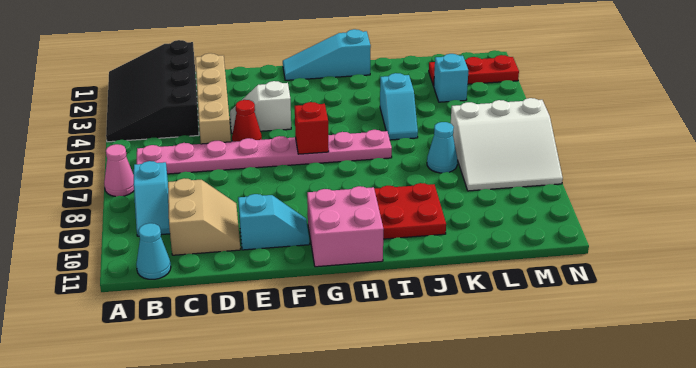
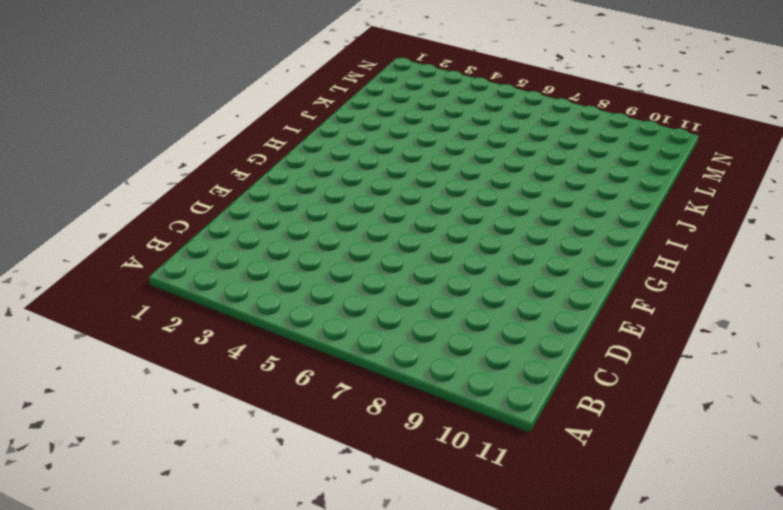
none -> black slope A1:C4 level 1 top C
none -> pink cone A7 level 1
none -> pink plate B6:I6 level 1

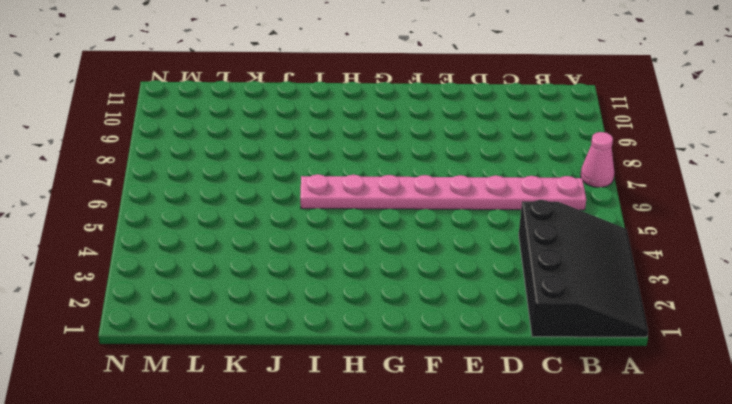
none -> cyan slope B8:B9 level 1 top 8
none -> cyan cone B11 level 1
none -> tan slope C9:D10 level 1 top C

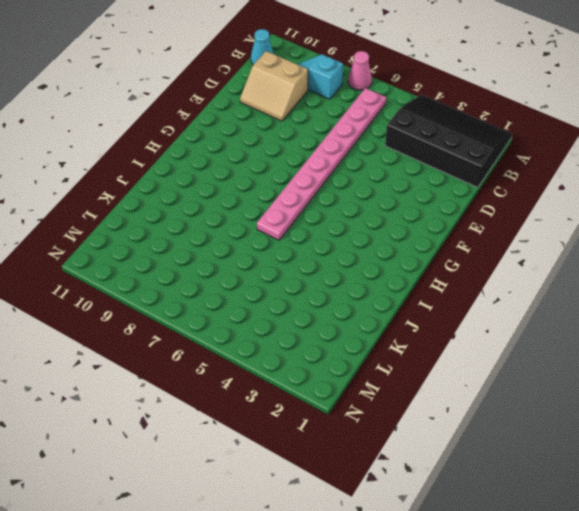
none -> tan brick D2:D5 level 1
none -> white slope E4:F4 level 1 top F
none -> red cone E5 level 1

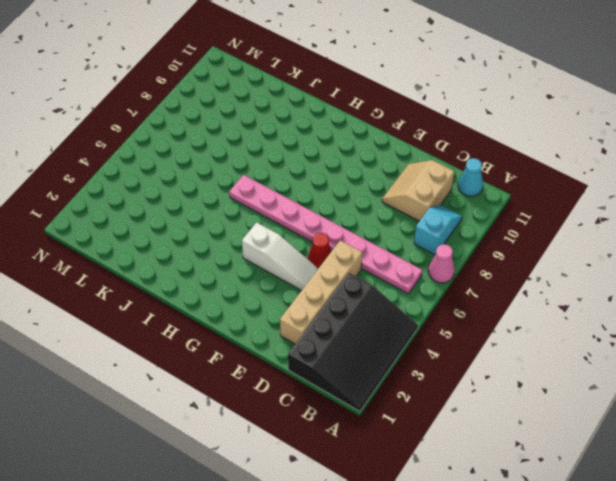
white slope E4:G4 level 1 top G -> white slope E4:F4 level 1 top F
none -> cyan slope E10:F10 level 1 top E
none -> cyan slope G1:I1 level 1 top I
none -> pink brick G10:H11 level 1

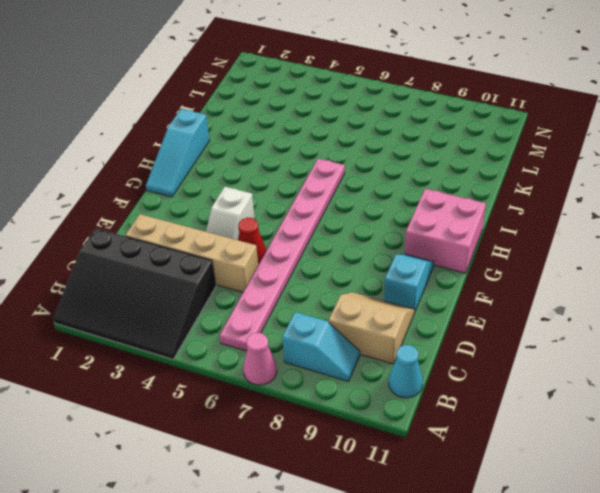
none -> red plate I9:J10 level 1
none -> cyan slope J4:J5 level 1 top 4
none -> cyan cone K7 level 1

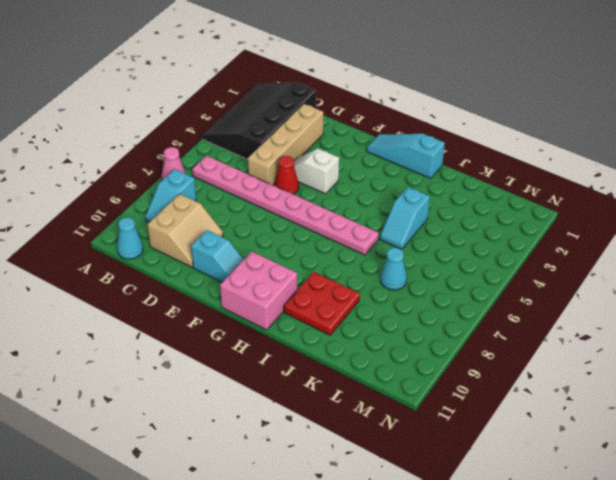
none -> red plate L2:N2 level 1
none -> cyan brick L3 level 1
none -> white slope L6:N8 level 1 top 6

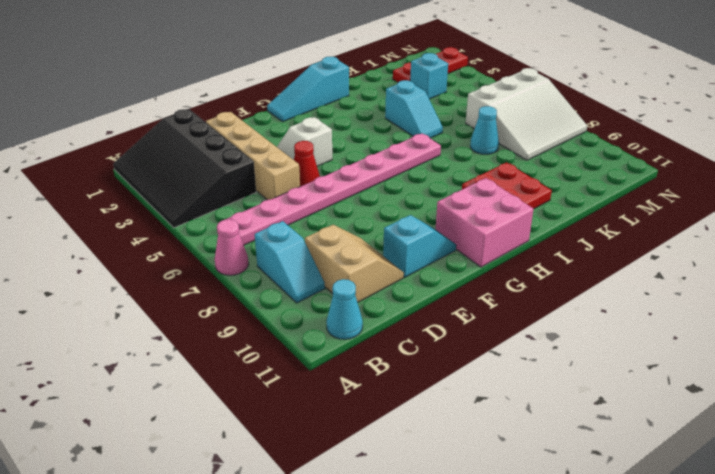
none -> red brick G6 level 2

